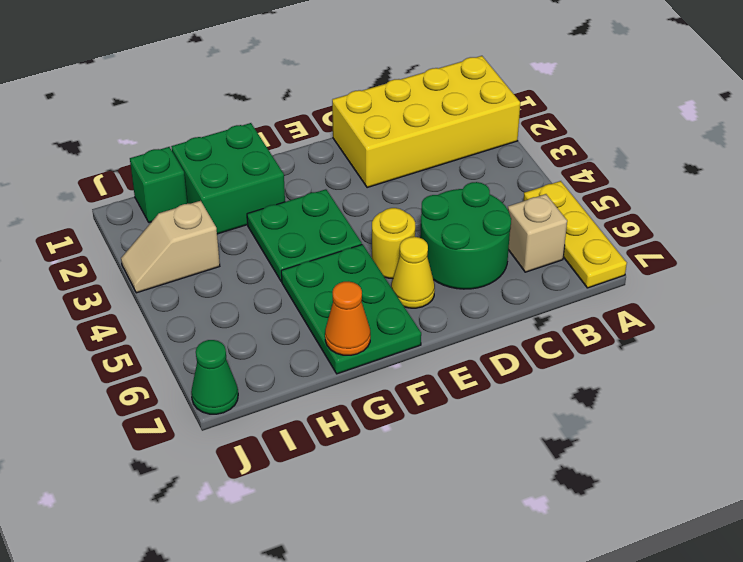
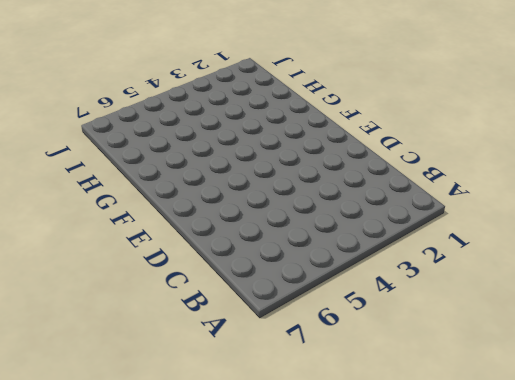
none -> yellow brick A1:D2 level 1
none -> yellow plate A5:A7 level 1
none -> tan brick B6 level 1

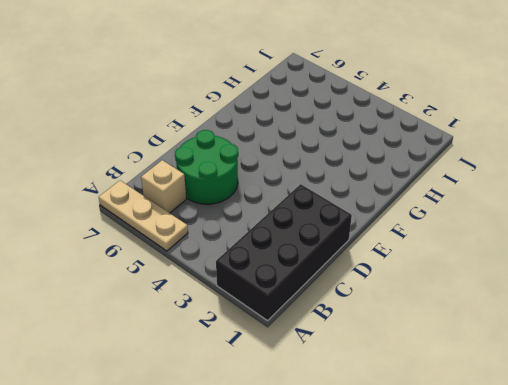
black brick A1:D2 level 1 -> yellow brick A1:D2 level 1
tan plate A5:A7 level 1 -> yellow plate A5:A7 level 1
none -> yellow round brick E5 level 1
none -> yellow cone E6 level 1
none -> green plate F3:G4 level 1

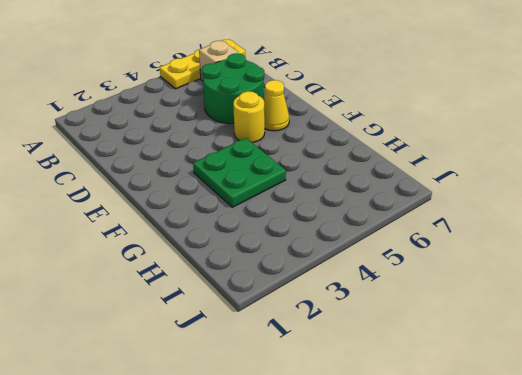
none -> yellow brick A1:D2 level 1
none -> green plate F5:G7 level 1
none -> green brick G1:H2 level 1

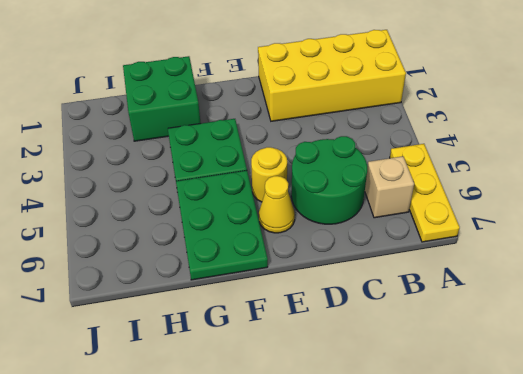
none -> green brick I1 level 1
none -> tan slope I3:J3 level 1 top I
none -> green cone J7 level 1

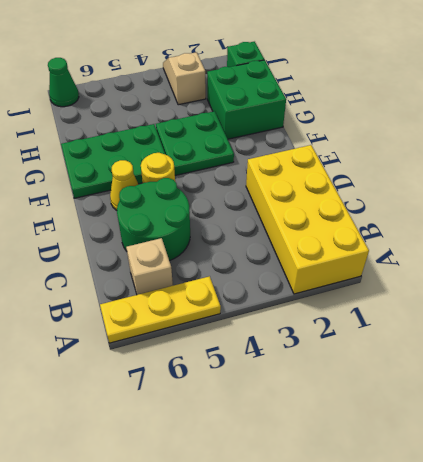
none -> orange cone G7 level 2

